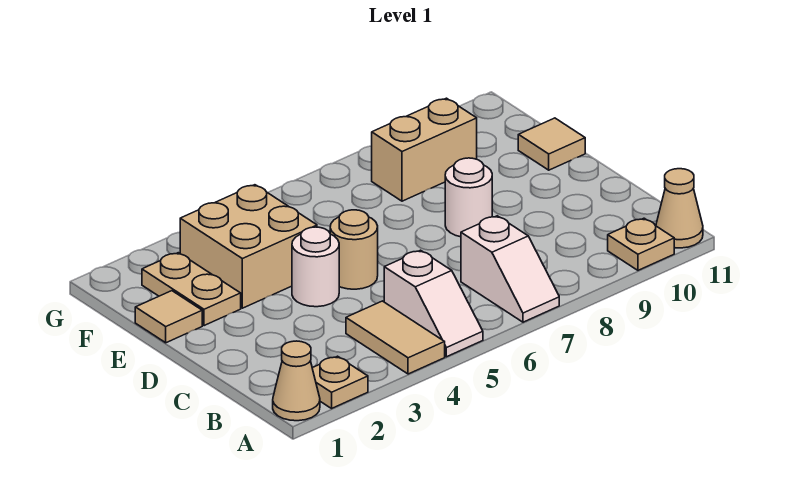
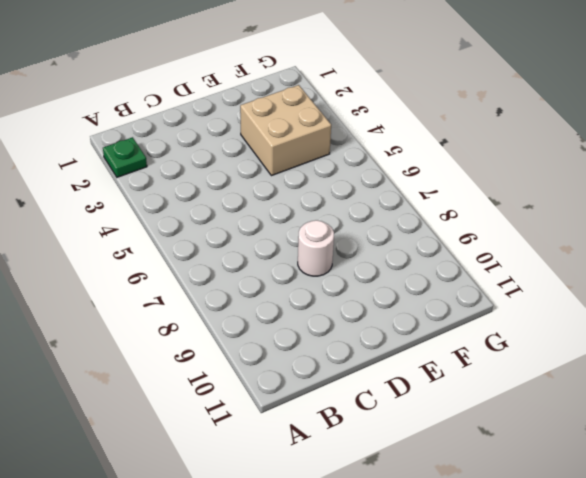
green plate A2 level 1 -> tan plate A2 level 1
none -> tan cone A1 level 1
none -> tan tile A4:B4 level 1
none -> white slope A5:B5 level 1 top B

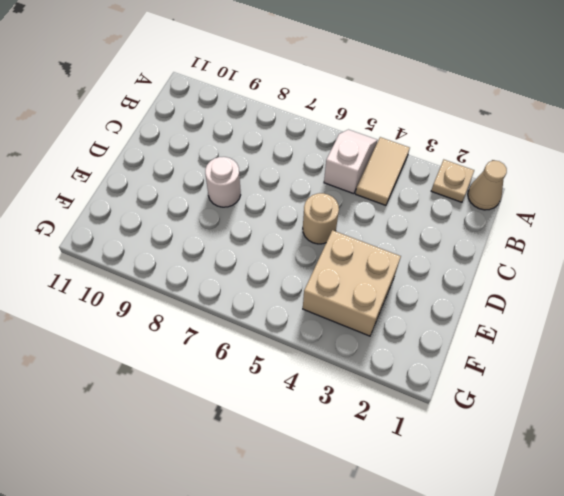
none -> white slope A7:B7 level 1 top B
none -> tan plate A10 level 1
none -> tan cone A11 level 1

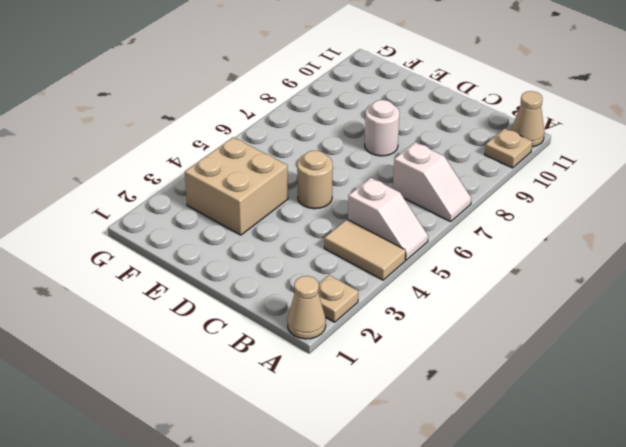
none -> white round brick D4 level 1
none -> tan tile E1 level 1
none -> tan plate E2:F2 level 1

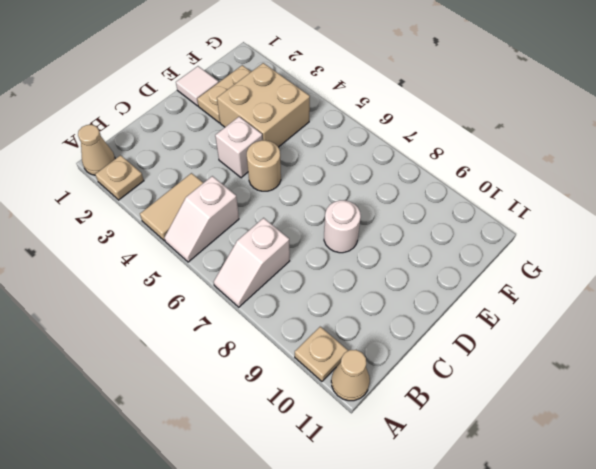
white brick D4 level 1 -> white round brick D4 level 1
white tile E1 level 1 -> tan tile E1 level 1
none -> tan tile E11 level 1
none -> tan brick F8:F9 level 1

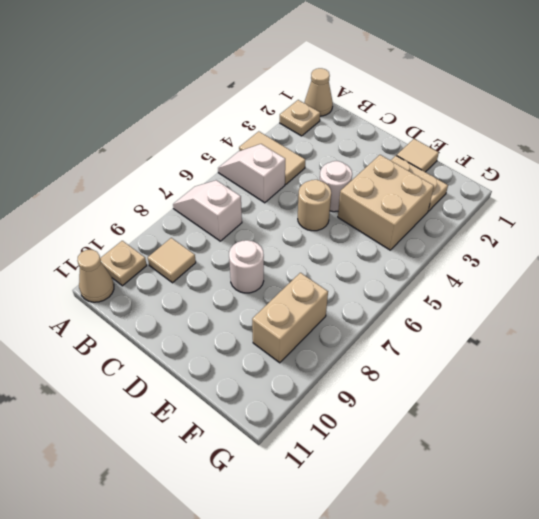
tan tile B9 level 1 -> tan tile E11 level 1

